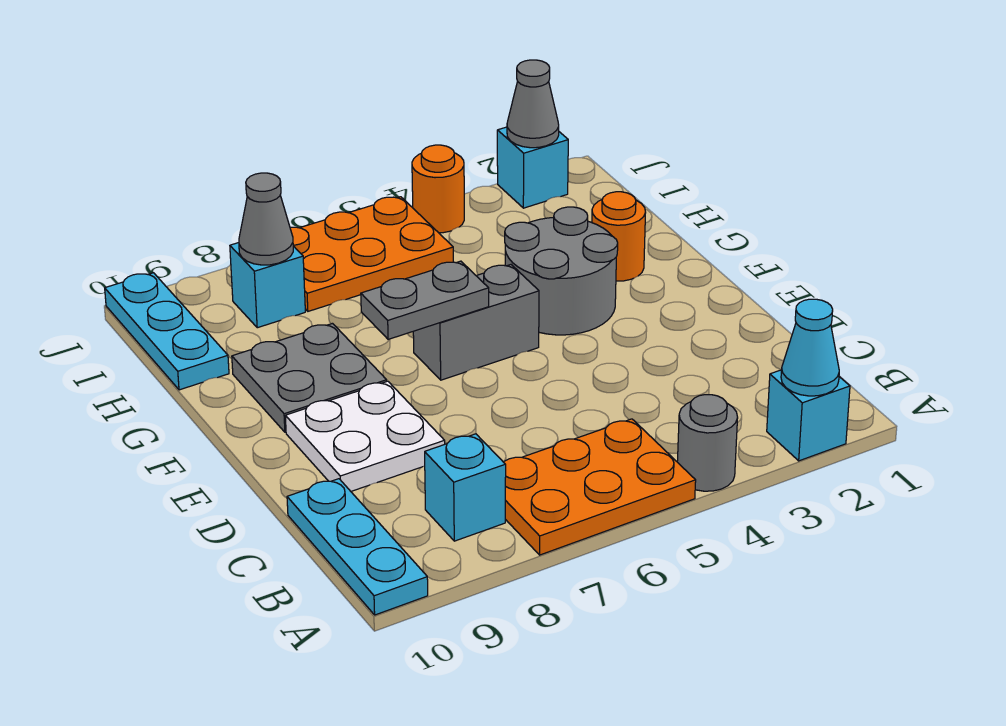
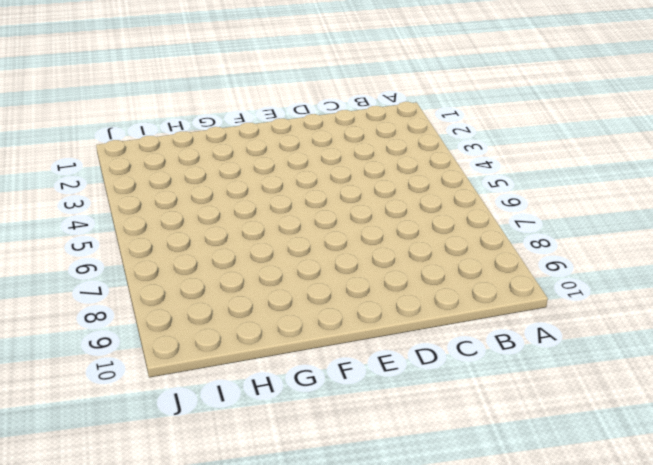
none -> cyan brick A2 level 1
none -> grey round brick A4 level 1
none -> orange plate A5:B7 level 1

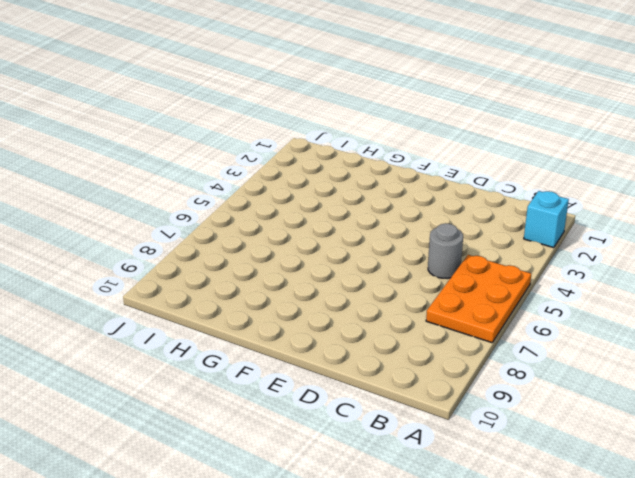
grey round brick C5 level 1 -> grey round brick A4 level 1
none -> cyan plate A10:C10 level 1
none -> cyan brick B8 level 1
none -> white plate D8:E9 level 1

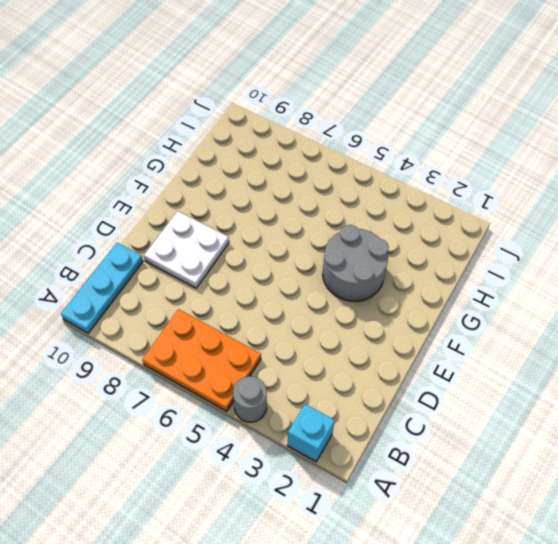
none -> cyan brick B8 level 1
none -> grey brick F5:F6 level 1
none -> grey plate F8:G9 level 1

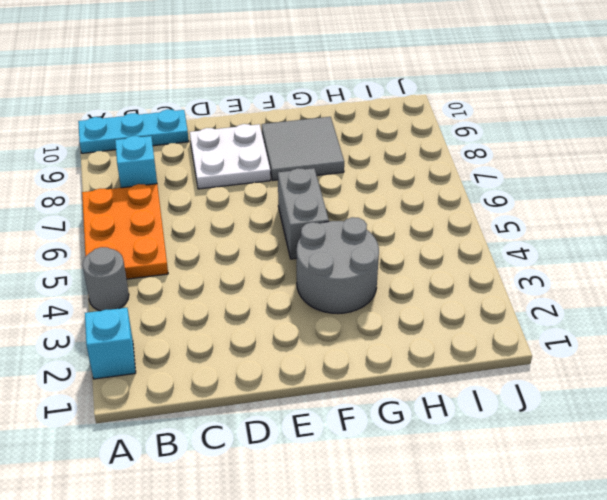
grey tile F8:G9 level 1 -> grey plate F8:G9 level 1
none -> orange round brick G2 level 1
none -> cyan plate H10:J10 level 1
none -> orange plate I5:J7 level 1

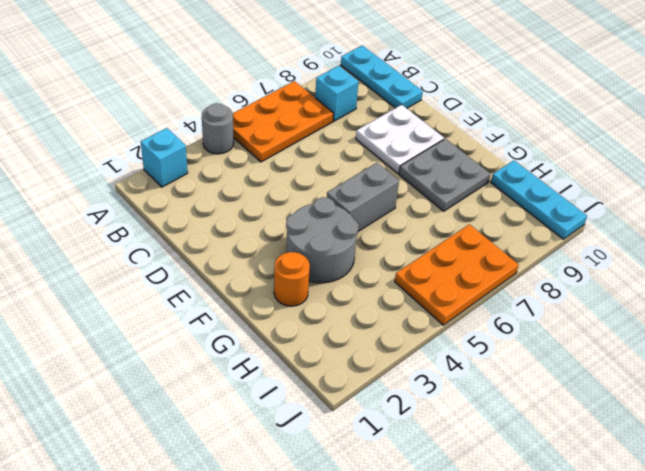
none -> cyan brick I8 level 1
none -> cyan brick J2 level 1
none -> orange round brick J4 level 1

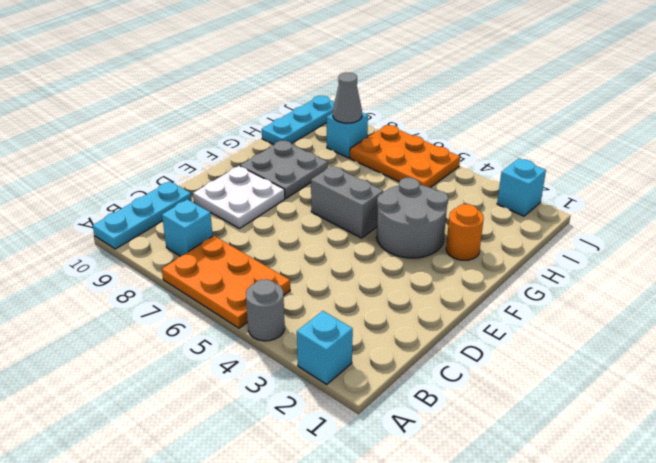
none -> orange round brick J4 level 1
none -> cyan cone A2 level 2
none -> grey plate F6:F7 level 2

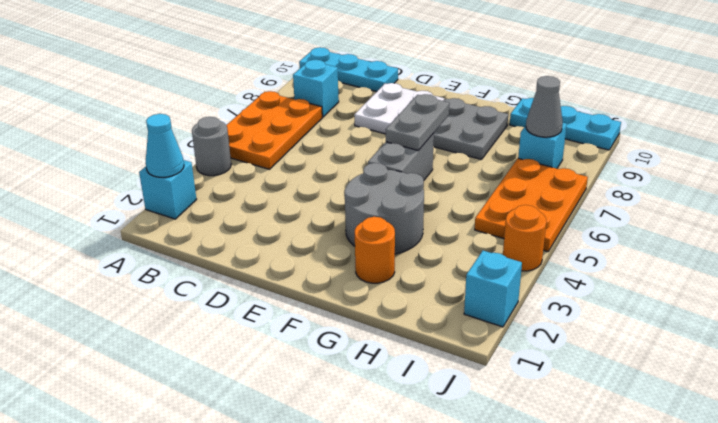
none -> grey cone J2 level 2

